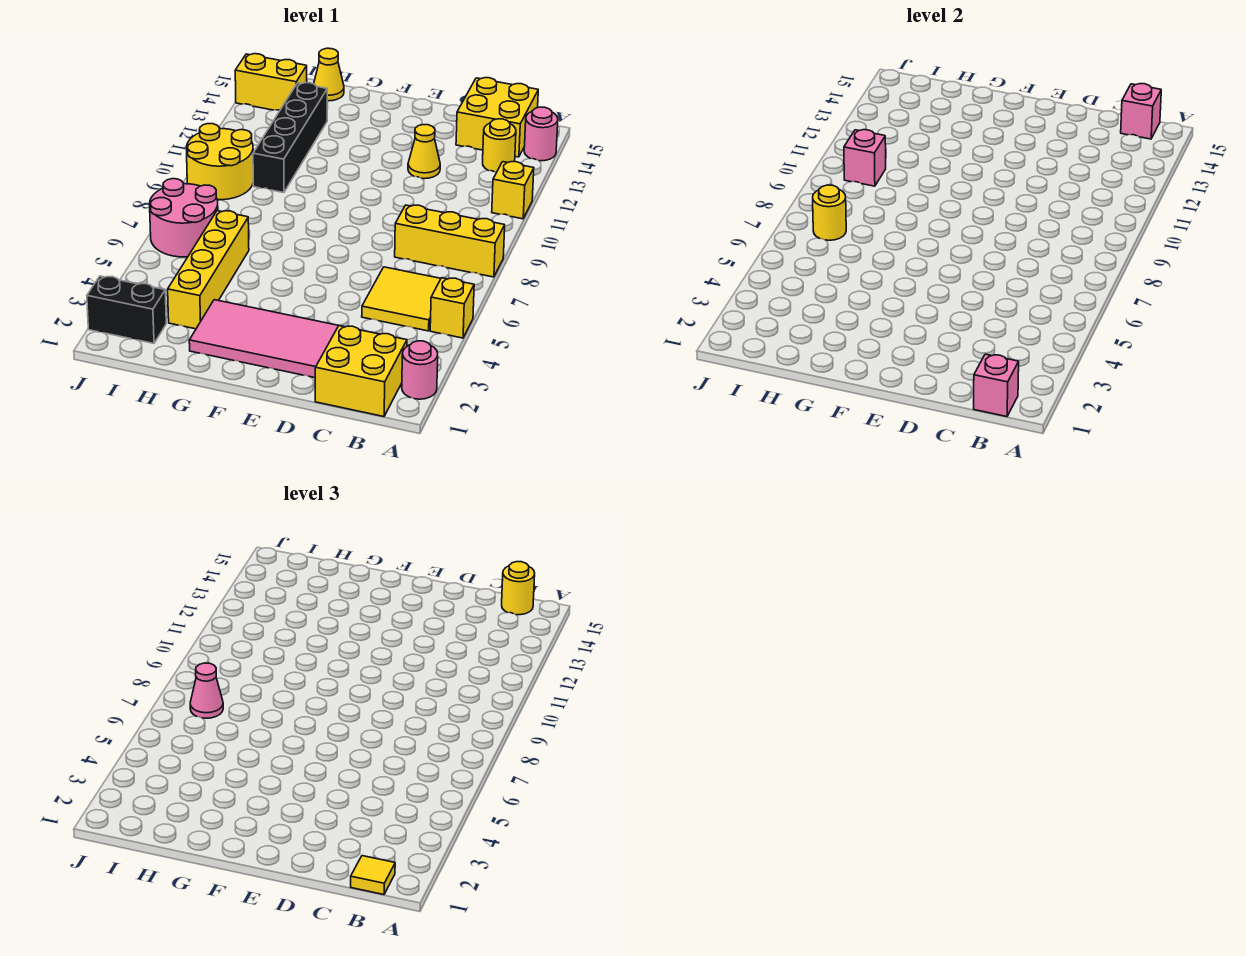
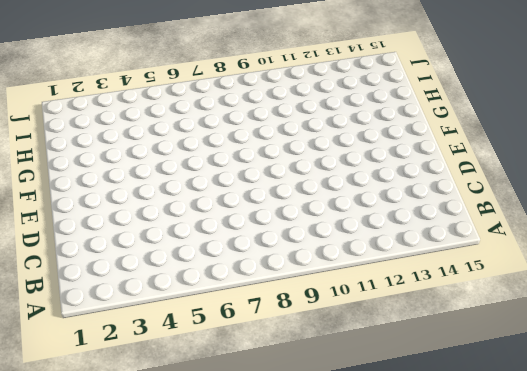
none -> pink round brick A2 level 1
none -> yellow brick A5 level 1
none -> yellow brick A8:C8 level 1

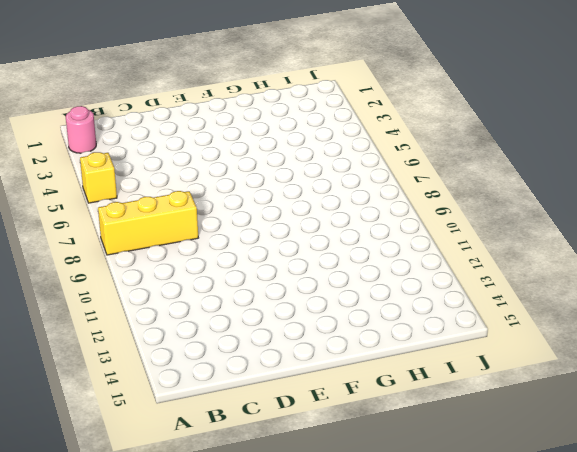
none -> yellow brick A11 level 1
none -> pink round brick A14 level 1
none -> yellow brick B1:C2 level 1

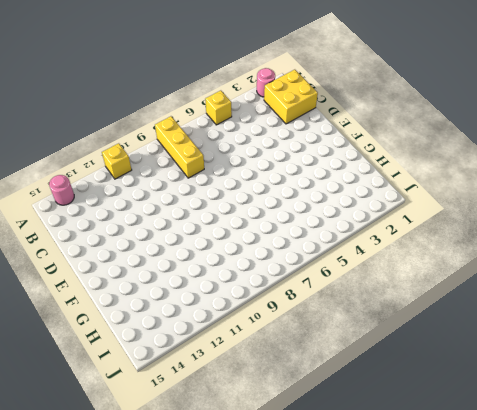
none -> yellow tile B5:C6 level 1
none -> yellow round brick B13 level 1
none -> yellow brick B14:C15 level 1

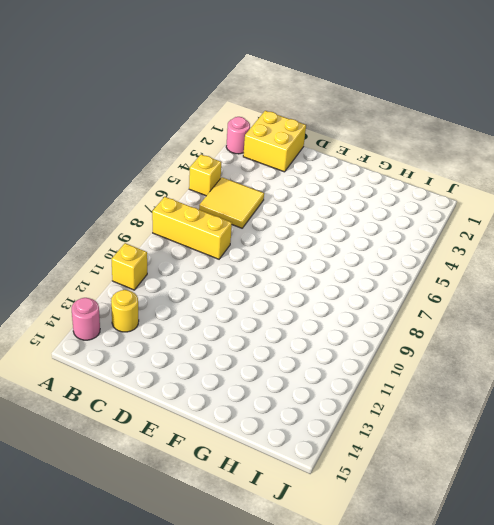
none -> yellow brick B14:C15 level 1
none -> pink tile D2:G3 level 1
none -> yellow cone D12 level 1

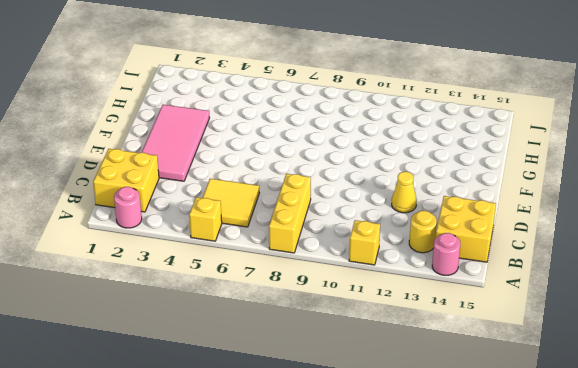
none -> yellow brick H3:H6 level 1
none -> black brick H10:H13 level 1
none -> yellow cone H15 level 1

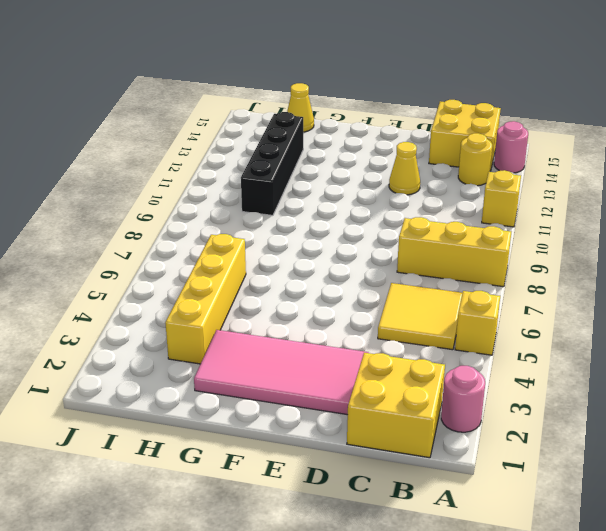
none -> black brick I2:J2 level 1
none -> pink round brick I6:J7 level 1
none -> yellow round brick I9:J10 level 1

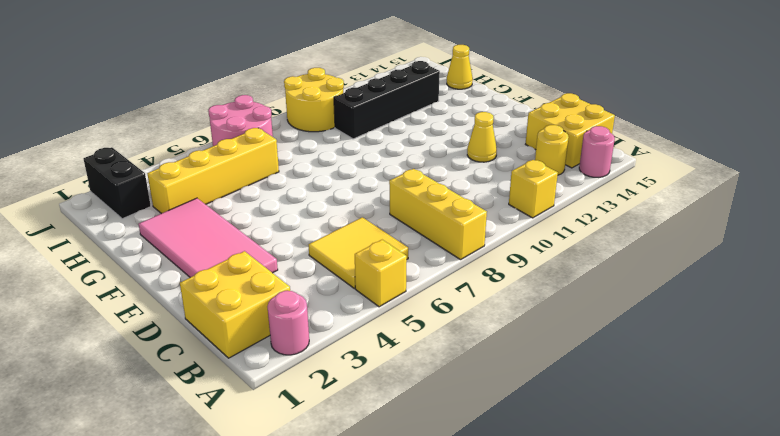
none -> yellow brick I14:J14 level 1
none -> pink brick B1 level 2
none -> pink brick B15 level 2

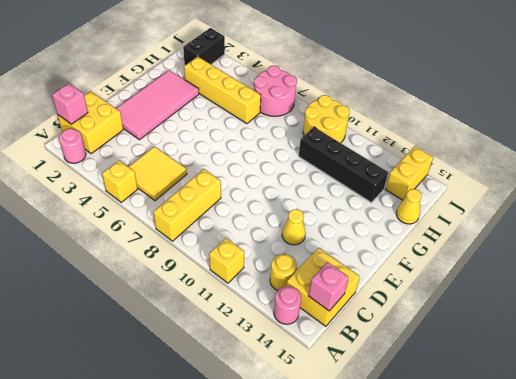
none -> yellow round brick I7 level 2
none -> pink brick I10 level 2
none -> yellow tile B1 level 3

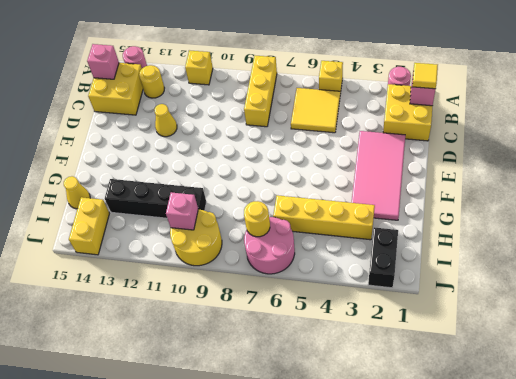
none -> yellow round brick B15 level 3
none -> pink cone I7 level 3

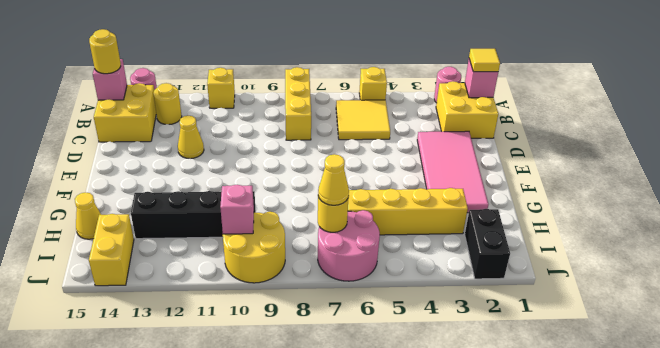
yellow cone I7 level 3 -> pink cone I7 level 3

